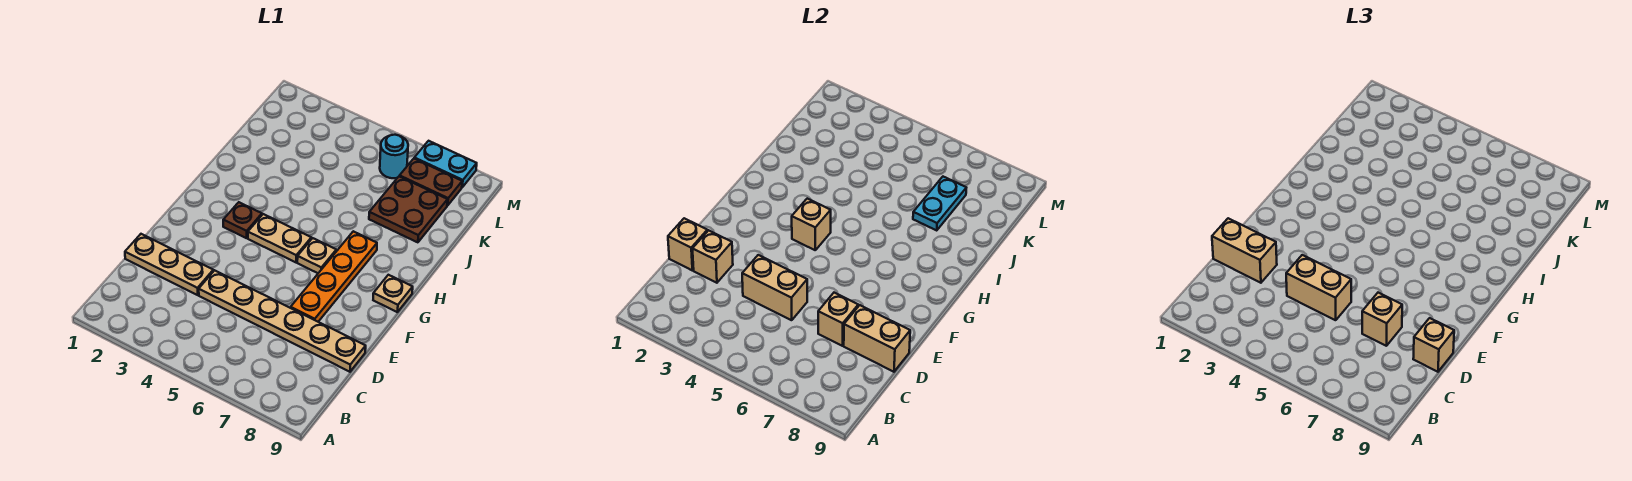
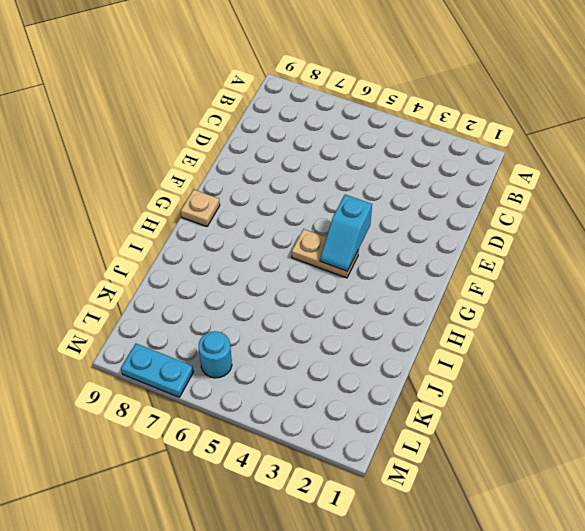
cyan slope F4:G4 level 2 top F -> tan brick G4 level 2
none -> tan plate D1:D3 level 1
none -> tan plate D4:D9 level 1
none -> orange plate E7:H7 level 1

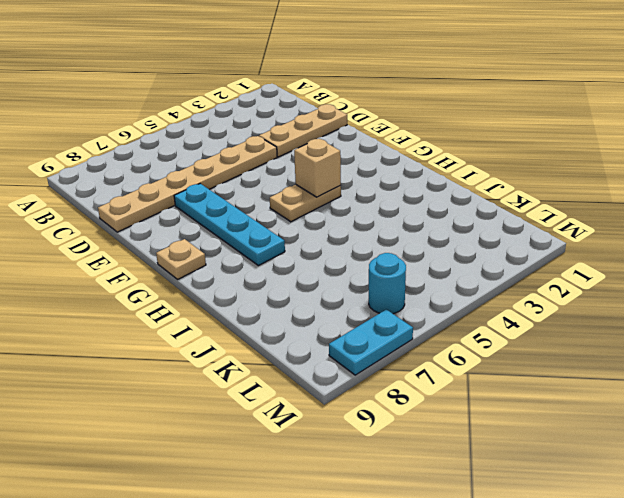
cyan plate E7:H7 level 1 -> orange plate E7:H7 level 1
none -> brown plate G3 level 1
none -> tan plate G6 level 1
none -> brown plate J7:K8 level 1

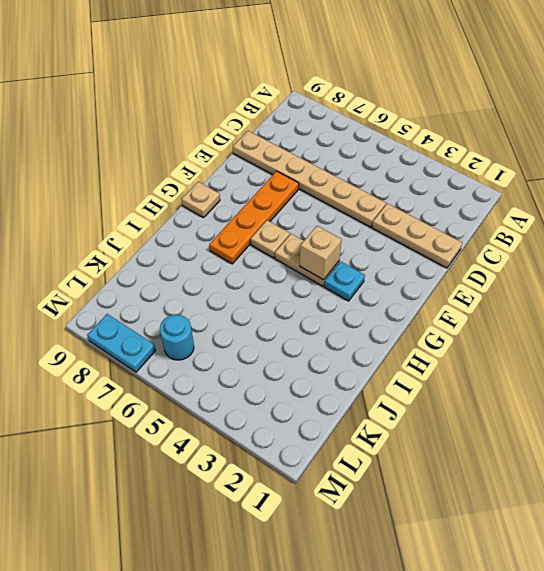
cyan plate G3 level 1 -> brown plate G3 level 1
none -> brown plate J7:K8 level 1
none -> brown plate L7:L8 level 1
none -> tan brick D1 level 2

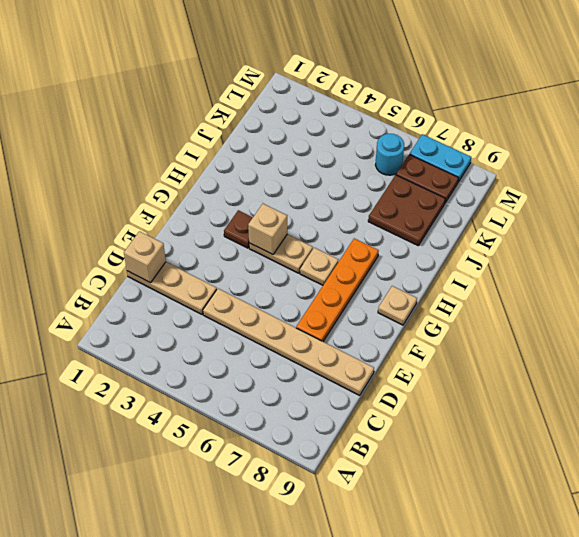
none -> tan brick D2 level 2
none -> tan brick D4:D5 level 2
none -> tan brick D7 level 2

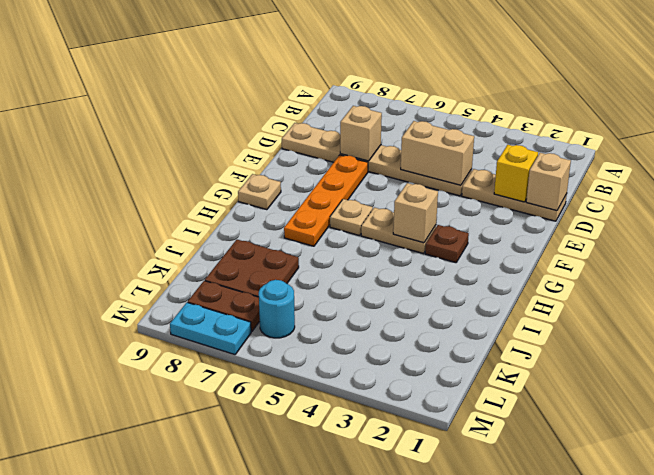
yellow brick D2 level 2 -> tan brick D2 level 2
none -> tan brick D8:D9 level 2
none -> cyan plate J7:K7 level 2
none -> tan brick D1:D2 level 3

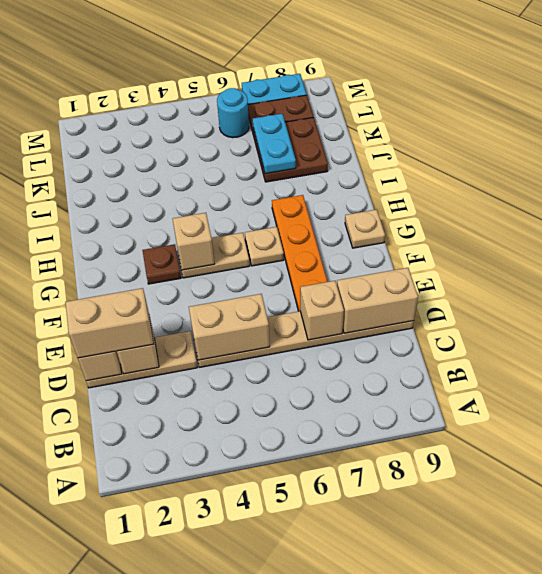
none -> tan brick D4:D5 level 3
none -> tan brick D7 level 3
none -> tan brick D9 level 3

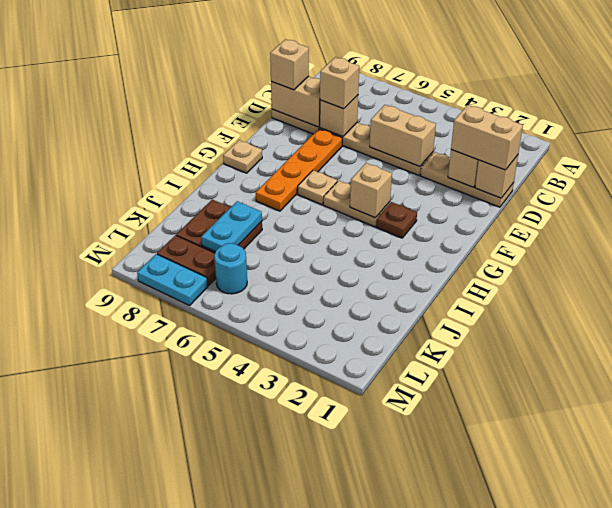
none -> tan brick D4:D5 level 3

